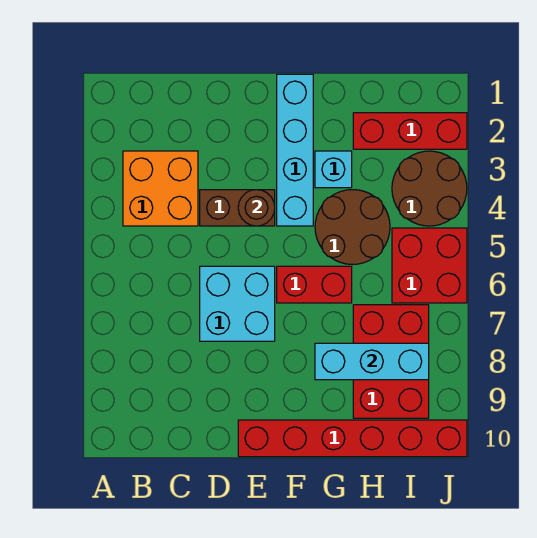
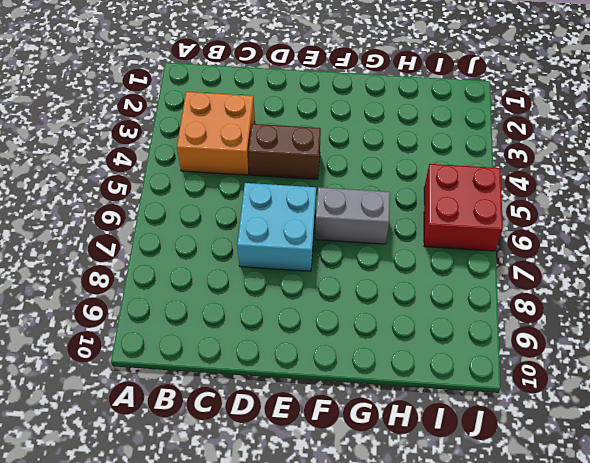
grey brick F6:G6 level 1 -> red brick F6:G6 level 1
none -> red brick E10:J10 level 1
none -> cyan brick F1:F4 level 1
none -> cyan brick G3 level 1

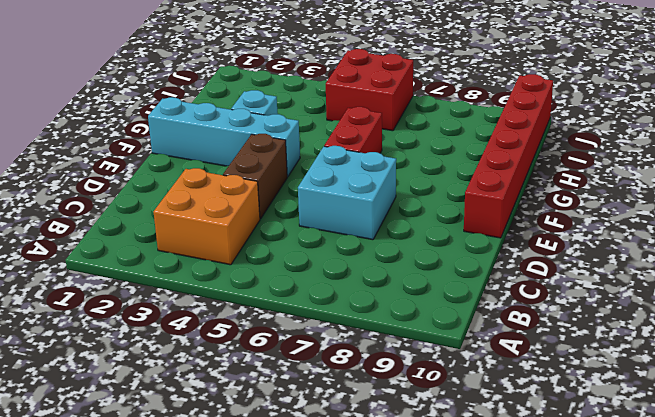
none -> brown round brick G4:H5 level 1
none -> red brick H2:J2 level 1
none -> red brick H7:I9 level 1

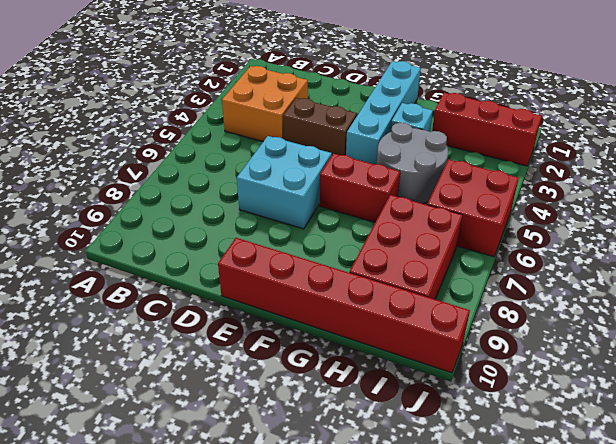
grey round brick G4:H5 level 1 -> brown round brick G4:H5 level 1
none -> brown round brick I3:J4 level 1
none -> brown round brick E4 level 2
none -> cyan brick G8:I8 level 2

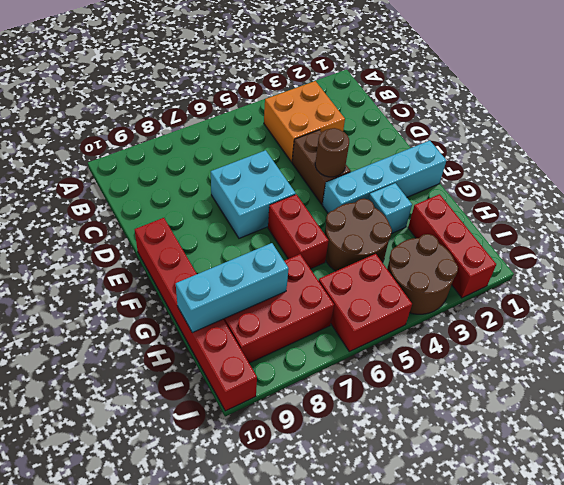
cyan brick H8:H10 level 2 -> cyan brick G8:I8 level 2

